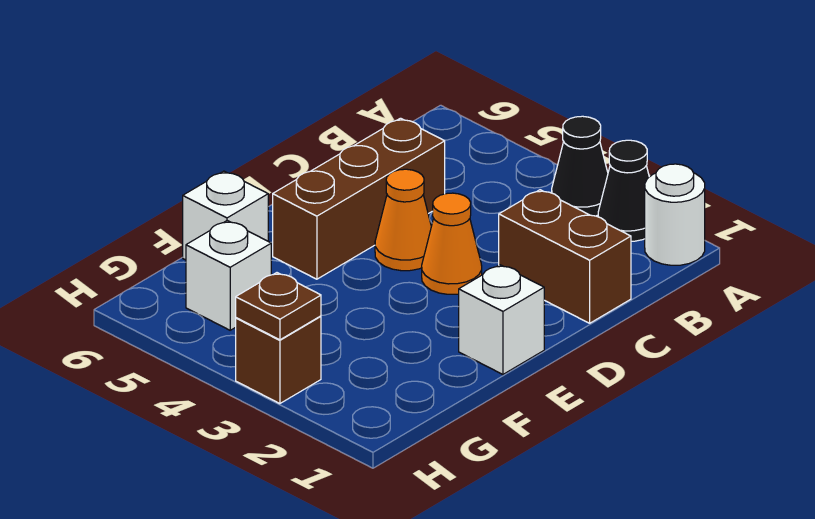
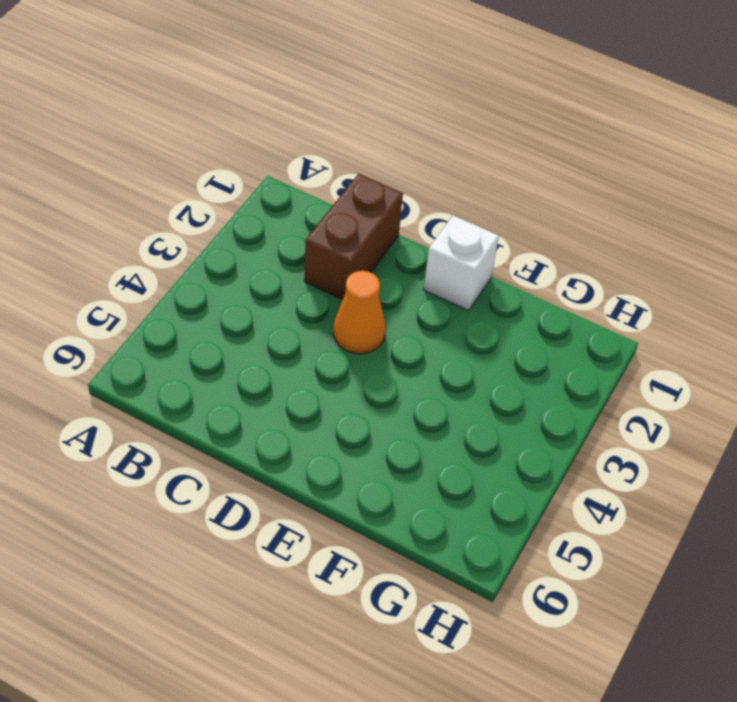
none -> white round brick A1 level 1
none -> black cone A2 level 1
none -> black cone A3 level 1

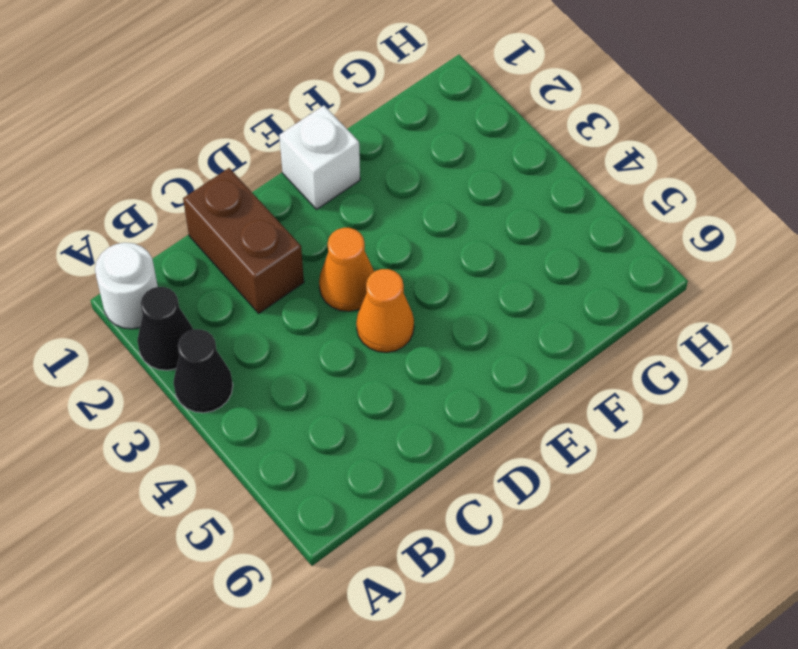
none -> brown brick C5:E5 level 1
none -> white brick F6 level 1
none -> white brick G5 level 1

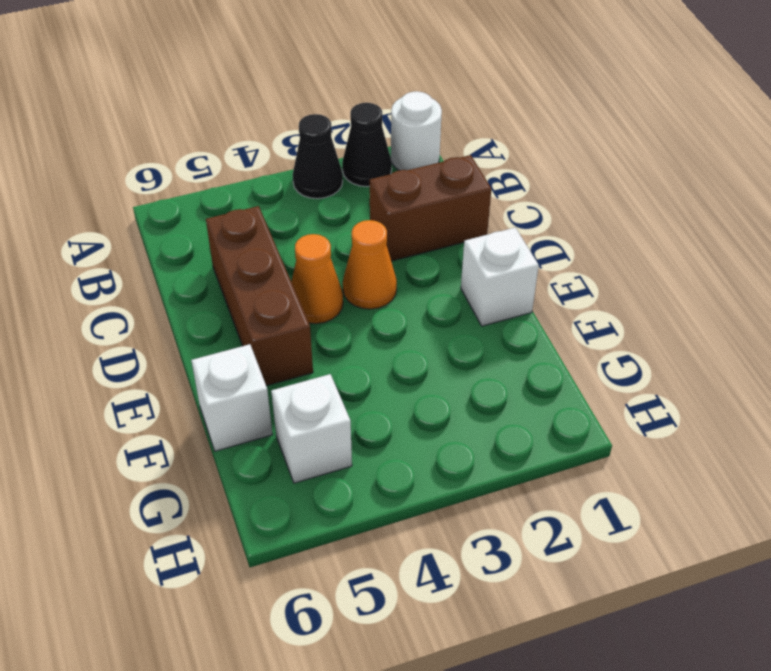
none -> brown brick H3 level 1
none -> brown plate H3 level 2

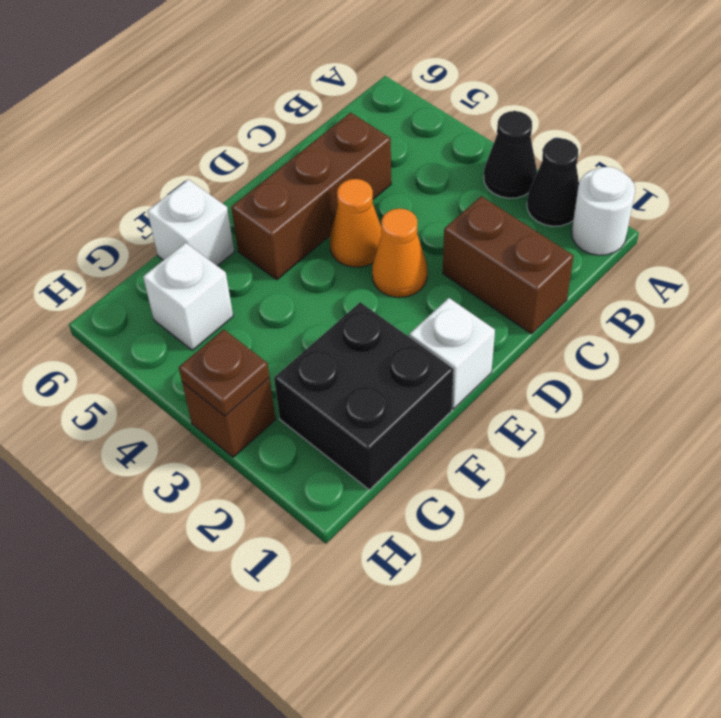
black brick F1:G2 level 1 -> none

